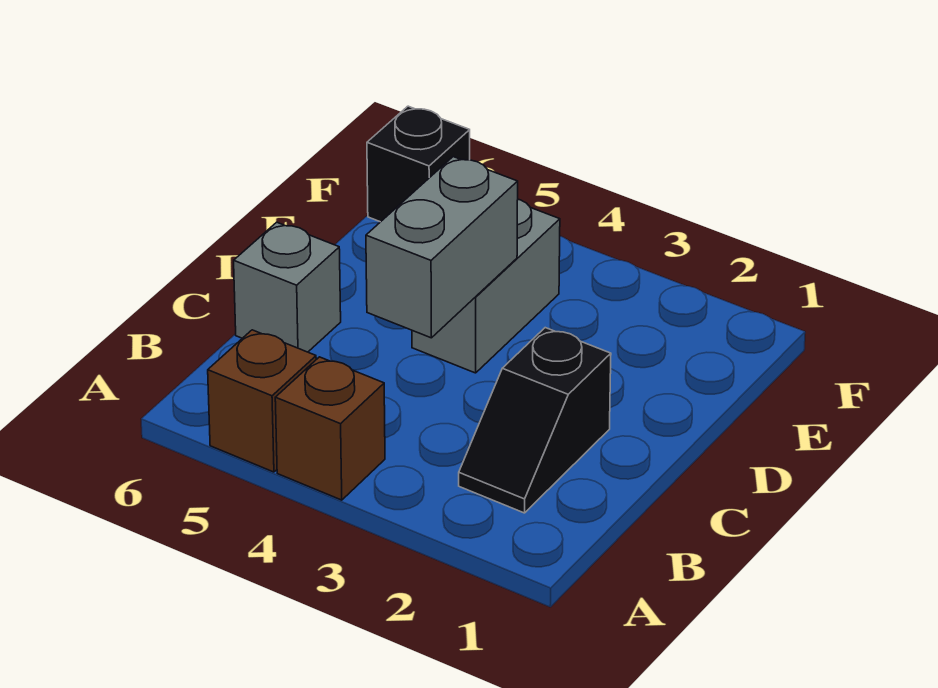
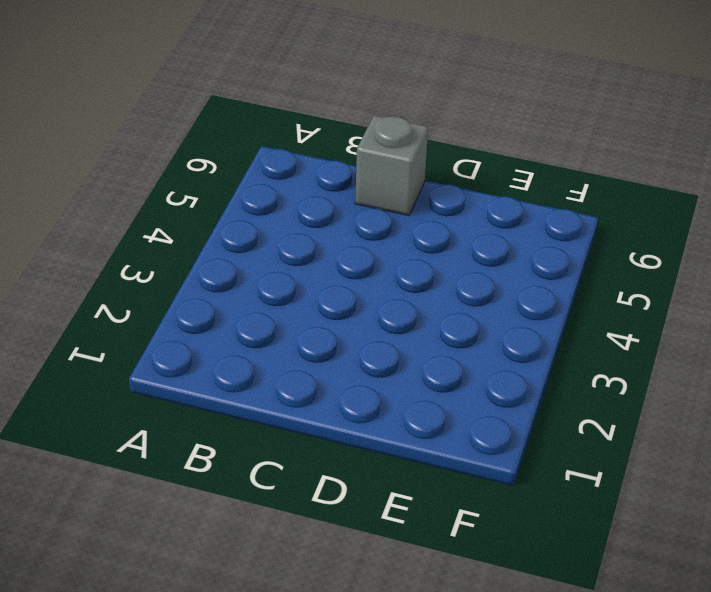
none -> brown brick A4 level 1
none -> brown brick A5 level 1

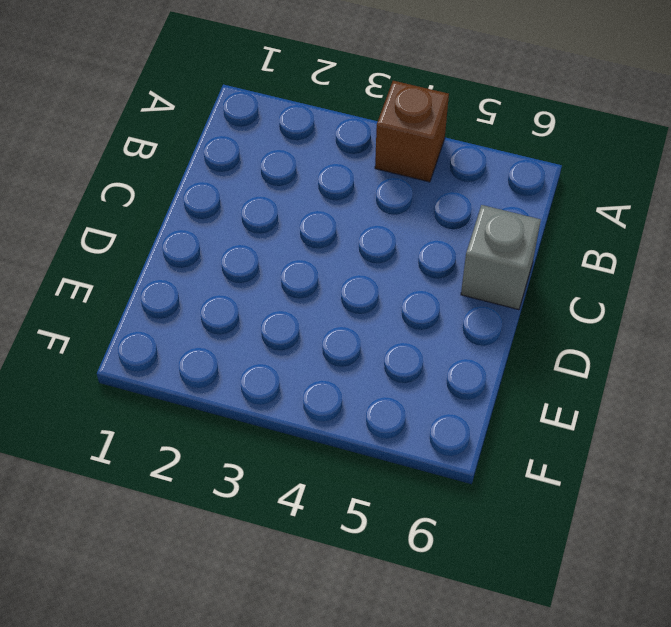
none -> brown brick A5 level 1
none -> black slope B2:C2 level 1 top C

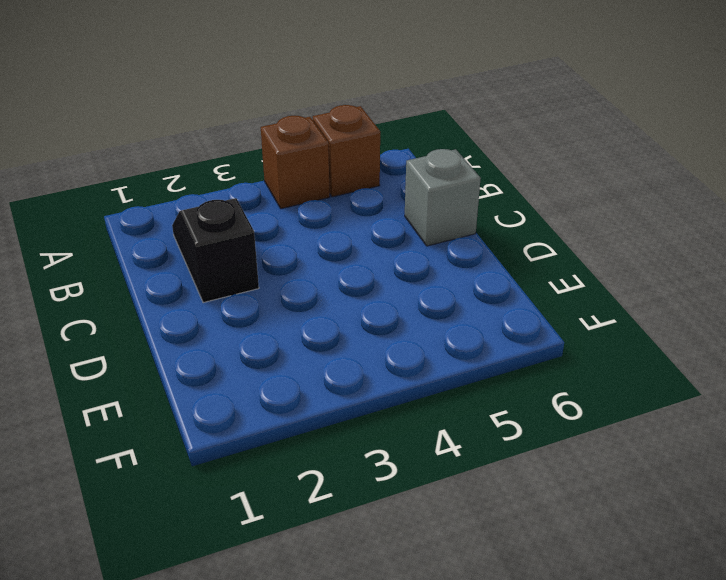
none -> grey brick D4:E4 level 1
none -> black brick F6 level 1

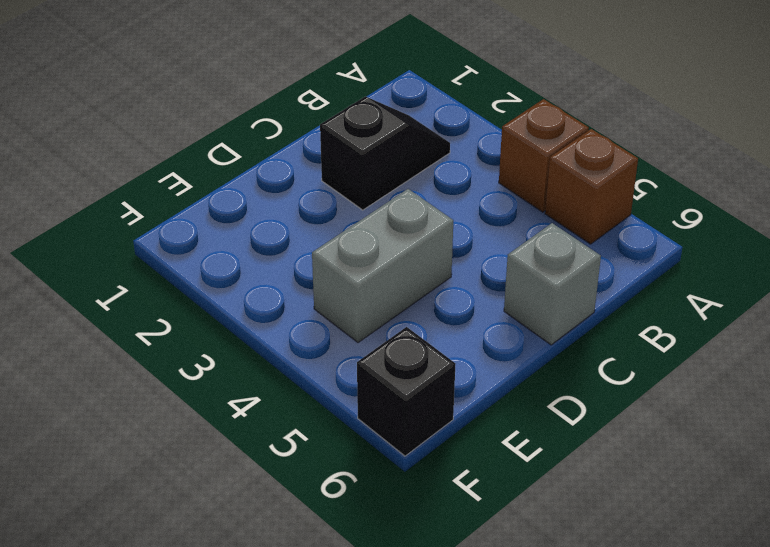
none -> grey brick C4:D4 level 2

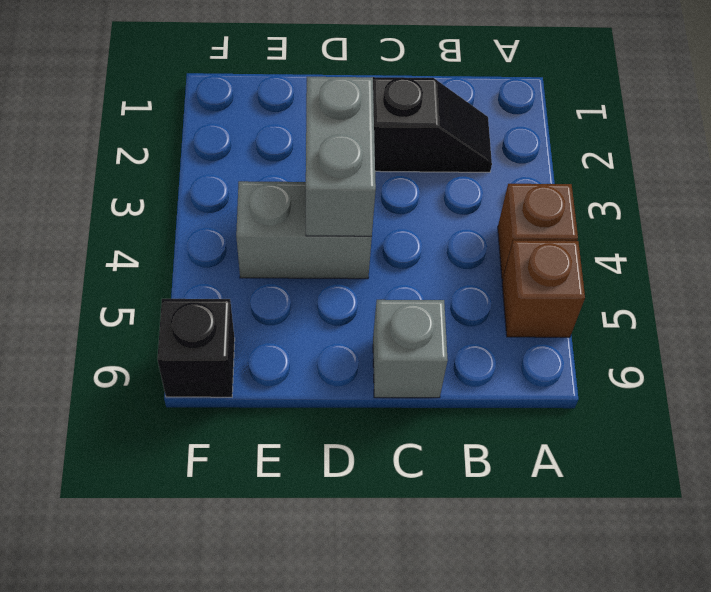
grey brick D3:D4 level 2 -> grey brick C4:D4 level 2

